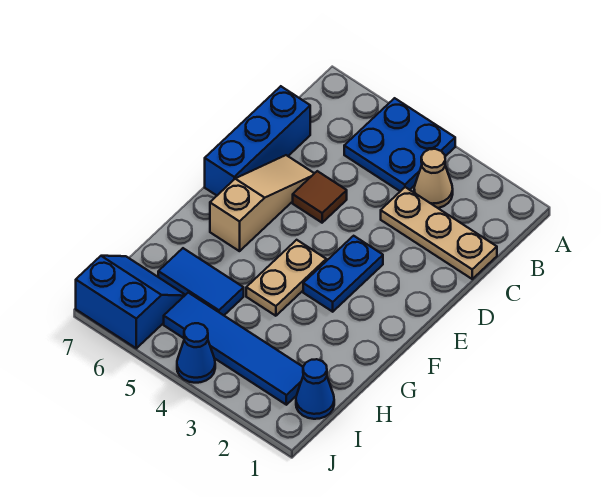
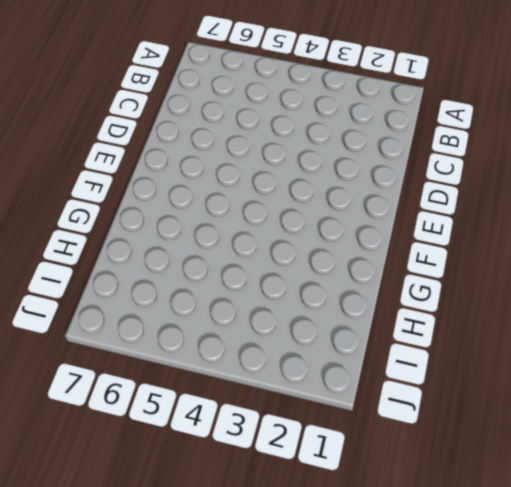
none -> blue plate A4:B5 level 1
none -> tan cone B3 level 1
none -> tan plate C1:C3 level 1

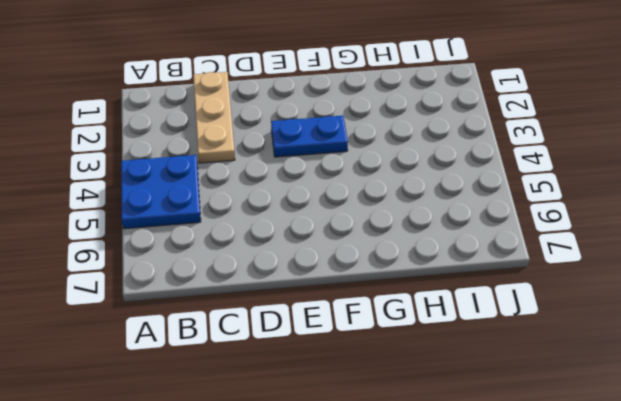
none -> tan cone B3 level 1
none -> blue brick C7:E7 level 1
none -> brown tile D5 level 1

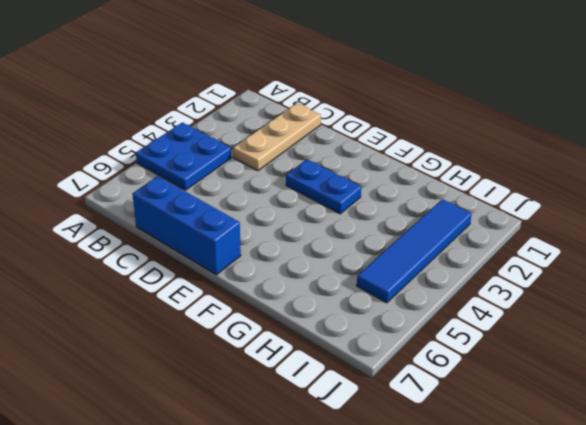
none -> tan cone B3 level 1
none -> brown tile D5 level 1
none -> tan slope D6:F6 level 1 top F

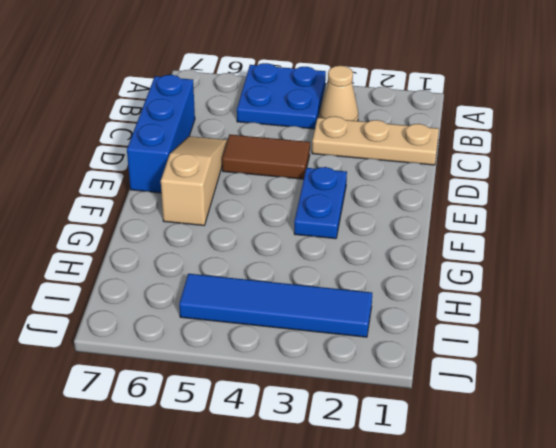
brown tile D4:D5 level 1 -> brown tile D5 level 1
none -> tan plate F4:G4 level 1
none -> blue tile H5:H6 level 1
none -> blue cone I1 level 1

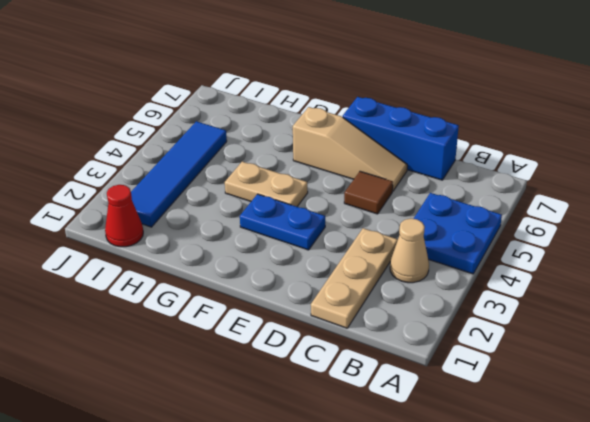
red cone I1 level 1 -> blue cone I1 level 1
none -> blue tile H5:H6 level 1
none -> blue slope I6:J7 level 1 top J
none -> blue cone J4 level 1

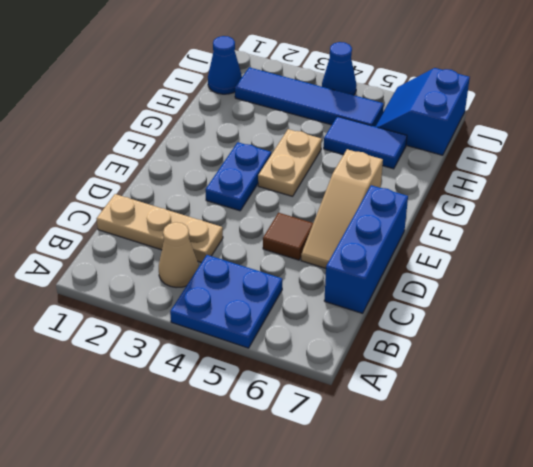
blue slope I6:J7 level 1 top 7 -> blue slope I6:J7 level 1 top J

